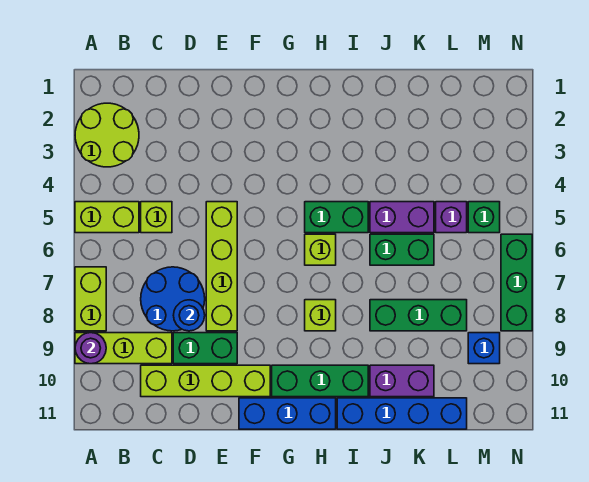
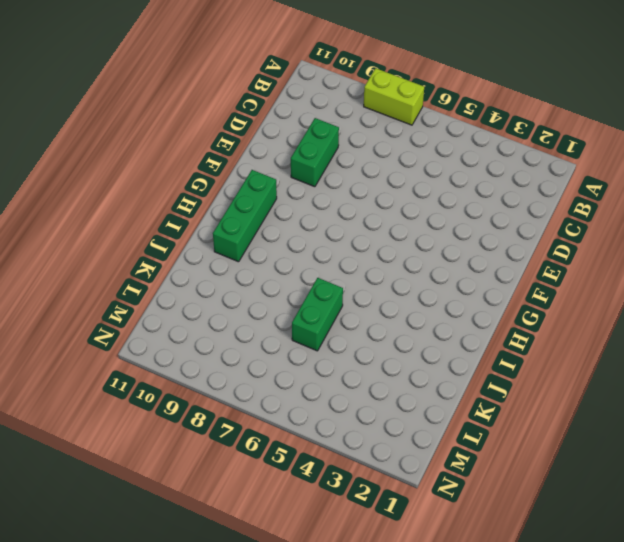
none -> lime round brick A2:B3 level 1
none -> lime brick A5:B5 level 1
none -> lime brick A9:C9 level 1

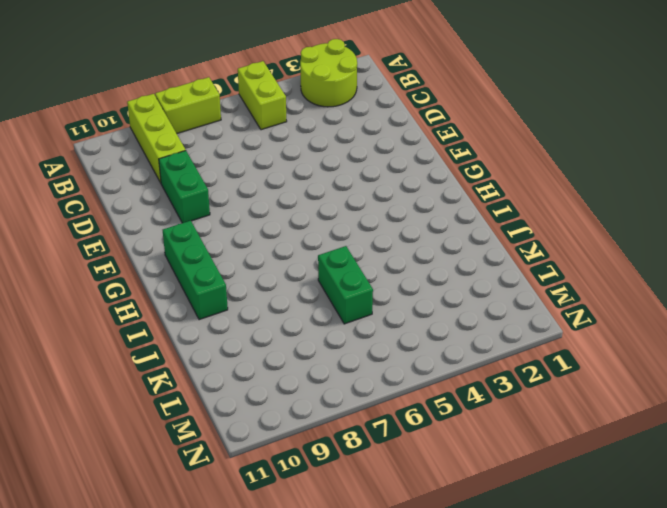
none -> lime brick C5 level 1
none -> blue round brick C7:D8 level 1
none -> lime brick C10:F10 level 1

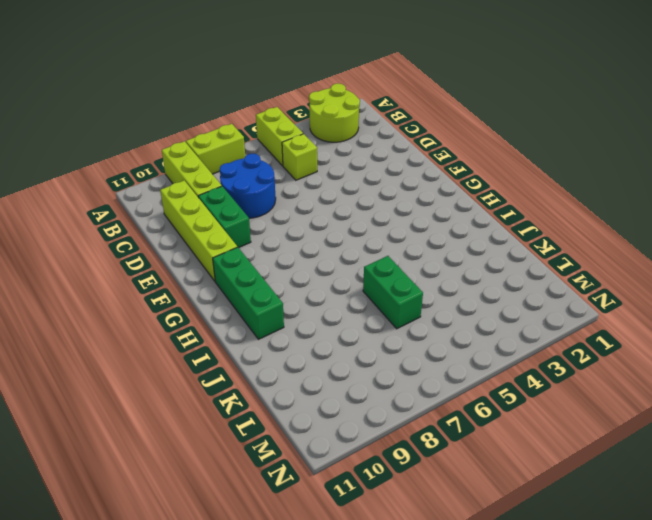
none -> lime brick E5:E8 level 1
none -> blue brick F11:H11 level 1
none -> green brick H5:I5 level 1

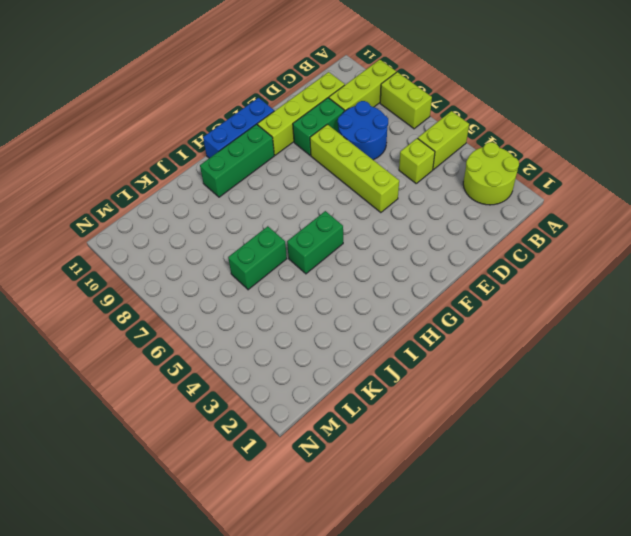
none -> lime brick H6 level 1
none -> lime brick H8 level 1
none -> blue brick I11:L11 level 1

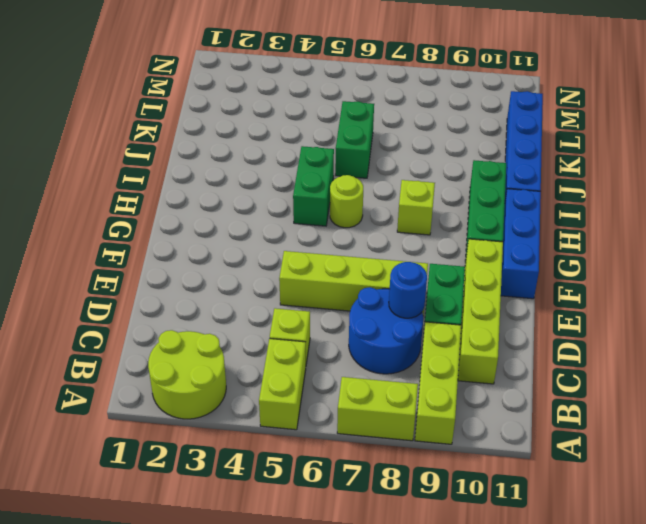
lime round brick H6 level 1 -> lime brick H6 level 1
none -> purple brick J5:K5 level 1
none -> green brick J8:L8 level 1
none -> purple brick J10:K10 level 1

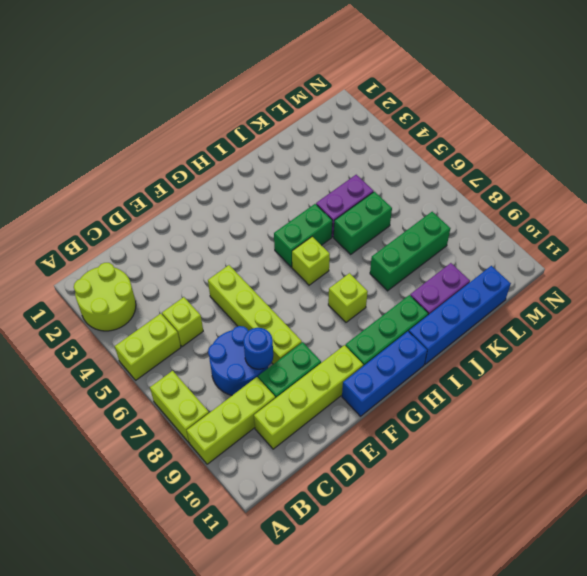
none -> purple brick L5 level 1
none -> green brick M5 level 1
none -> blue brick M9 level 1

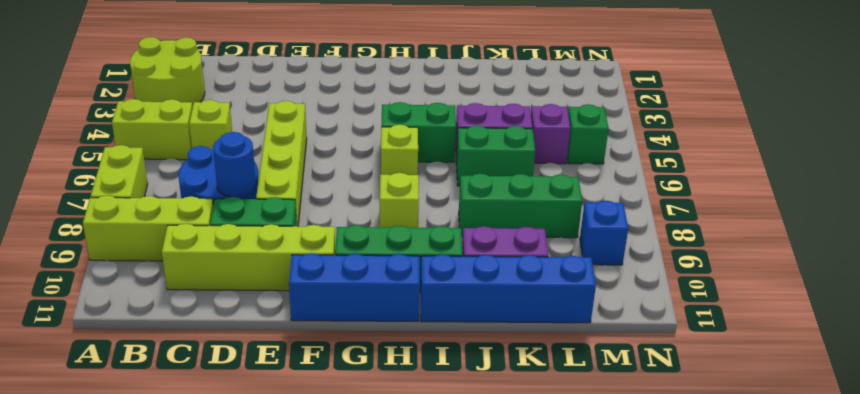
none -> green brick N6:N8 level 1
none -> purple round brick A9 level 2

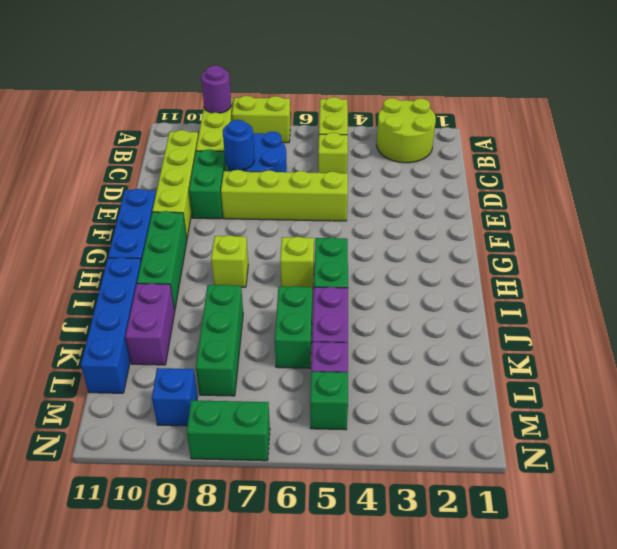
green brick N7:N8 level 1 -> green brick N6:N8 level 1

